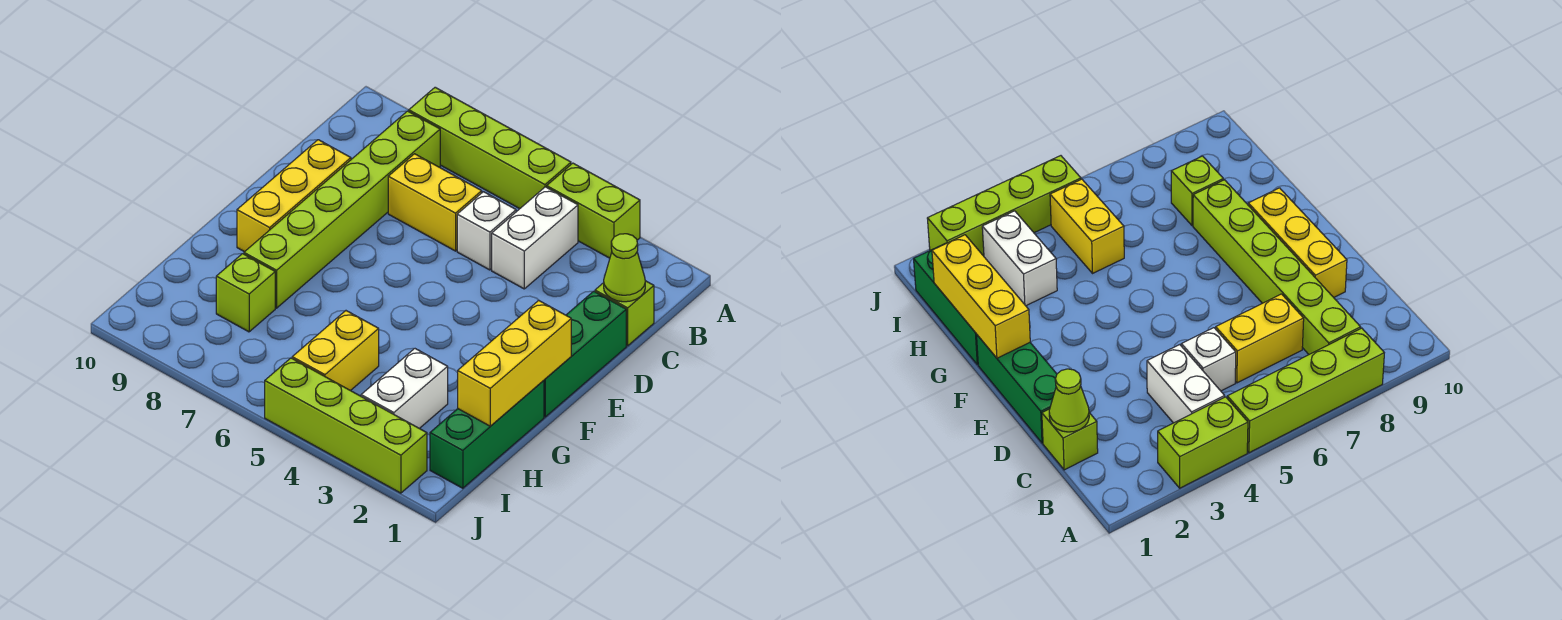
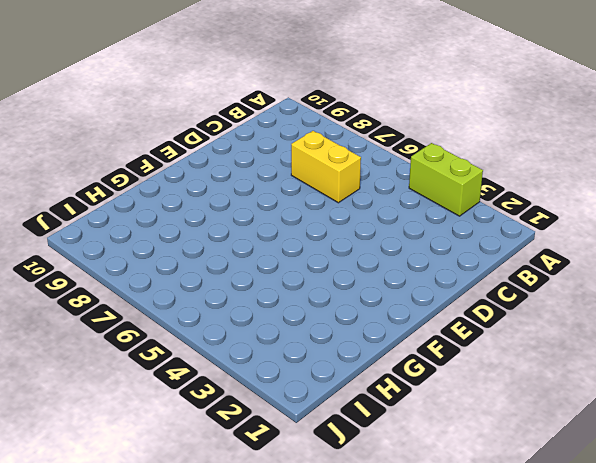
none -> lime brick A5:A8 level 1
none -> white brick B4:C4 level 1
none -> lime brick B8:G8 level 1

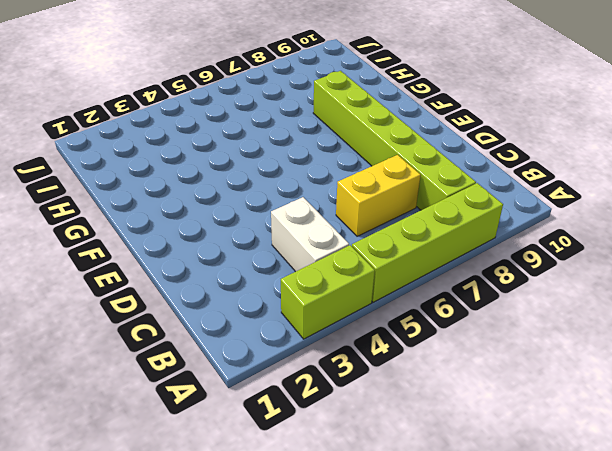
none -> lime brick C1 level 1
none -> white brick C5 level 1
none -> green brick D1:F1 level 1

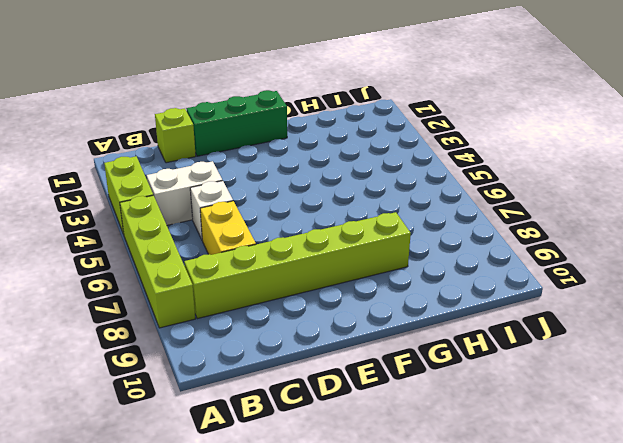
none -> yellow brick D9:F9 level 1
none -> green brick G1:I1 level 1
none -> white brick H3:I3 level 1

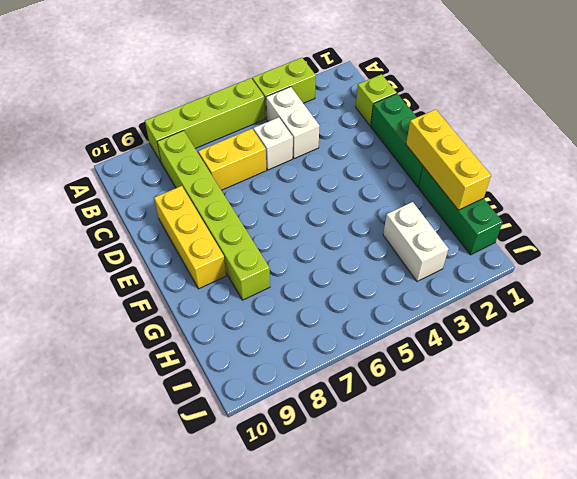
none -> yellow brick H5:I5 level 1
none -> lime brick H8 level 1
none -> lime brick J2:J5 level 1

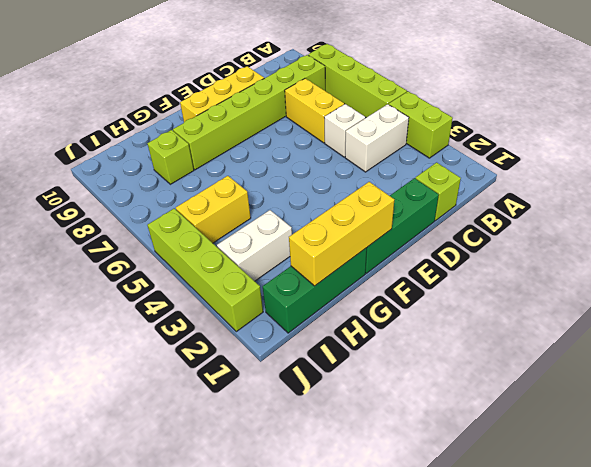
none -> lime cone C1 level 2

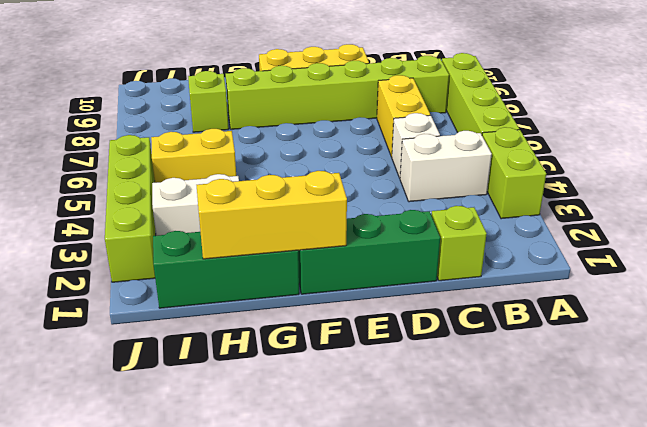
none -> lime cone C1 level 2

